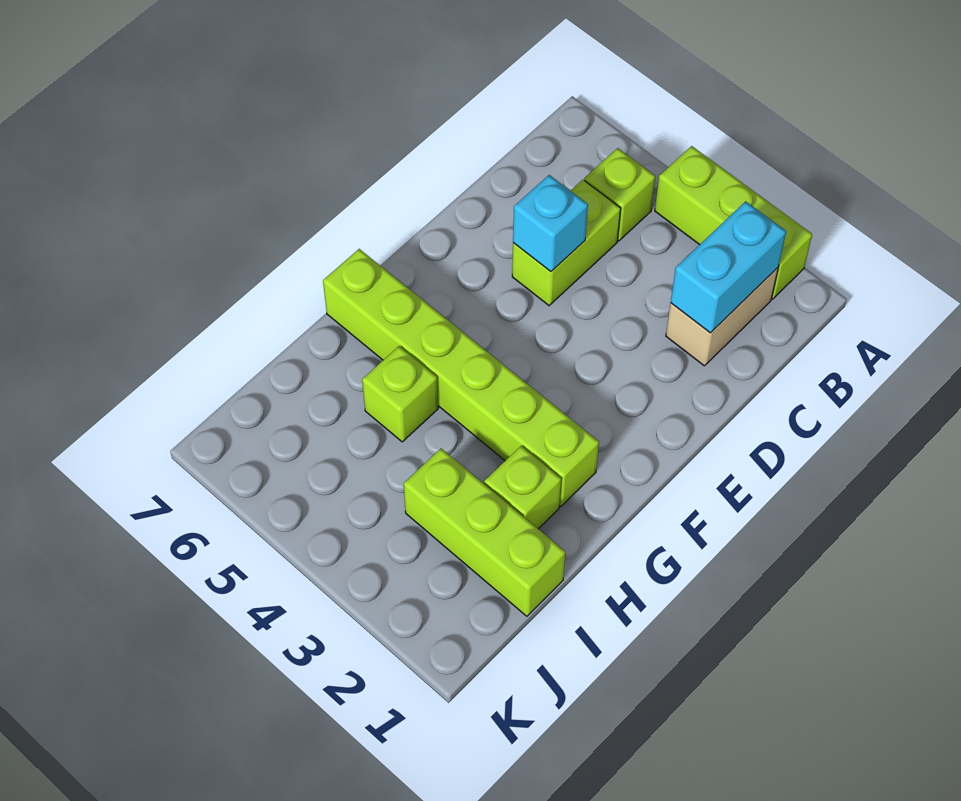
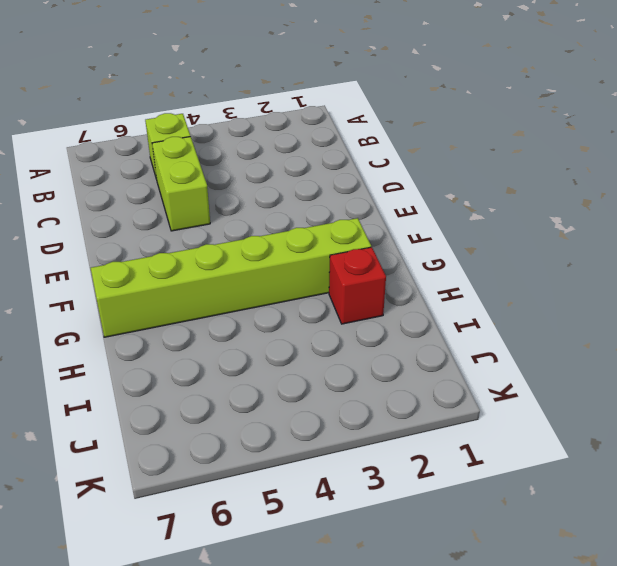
red brick H2 level 1 -> lime brick H2 level 1
none -> lime brick A2:A4 level 1
none -> tan brick B2:C2 level 1

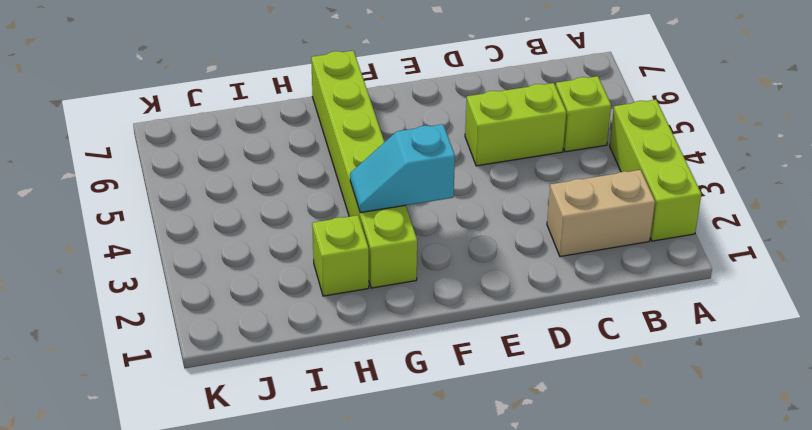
cyan slope F3:G3 level 2 top F -> none
none -> lime brick H5 level 1
none -> lime brick I1:I3 level 1

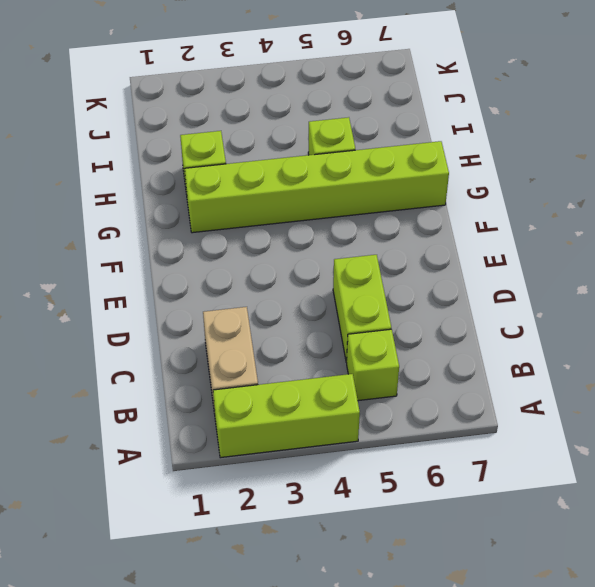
none -> lime brick I1:I3 level 1
none -> cyan brick B2:C2 level 2

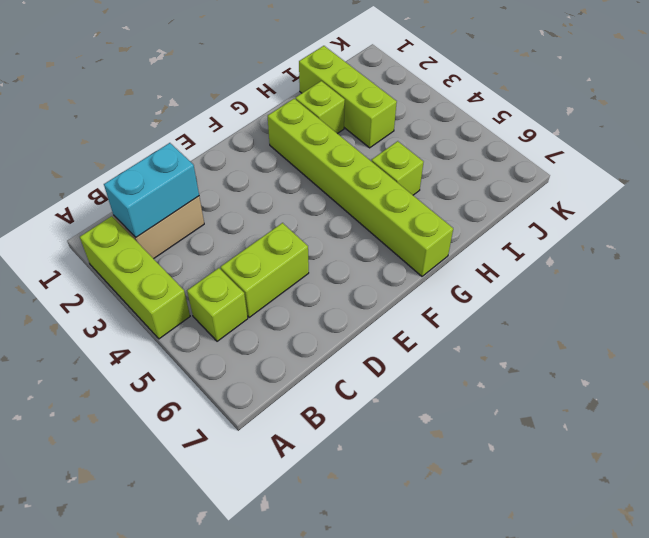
none -> cyan brick D5 level 2

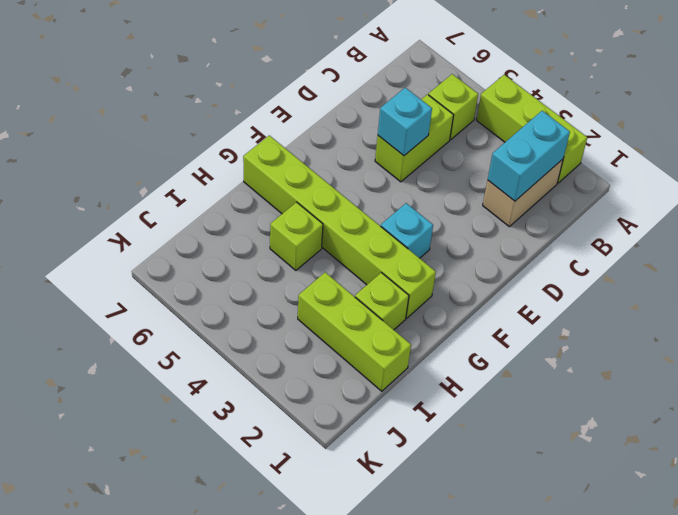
cyan brick F3 level 1 -> none

